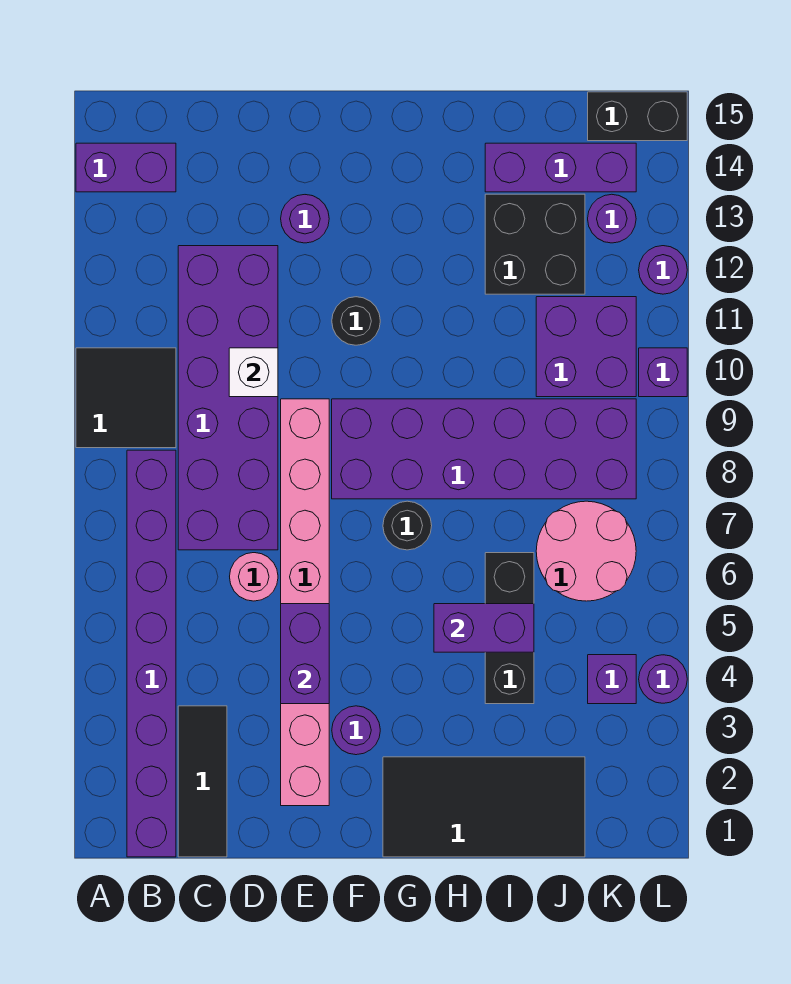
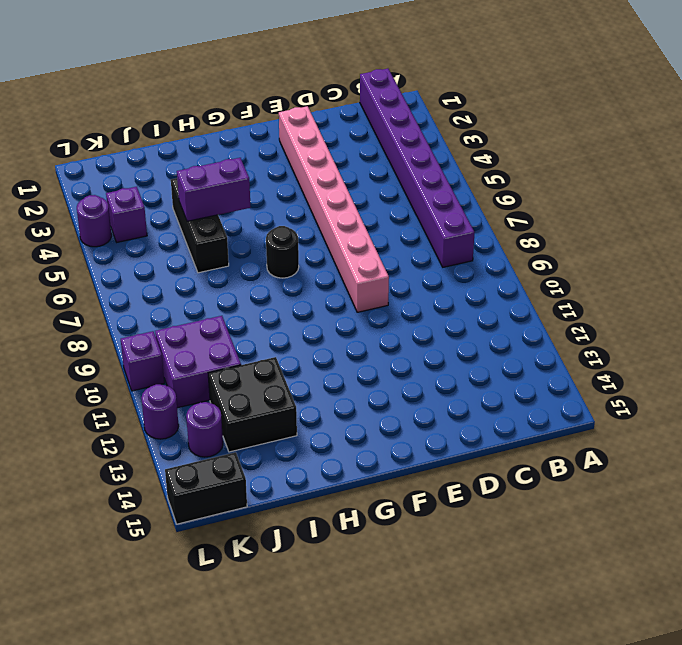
none -> black tile A9:B10 level 1
none -> purple brick A14:B14 level 1
none -> black tile C1:C3 level 1

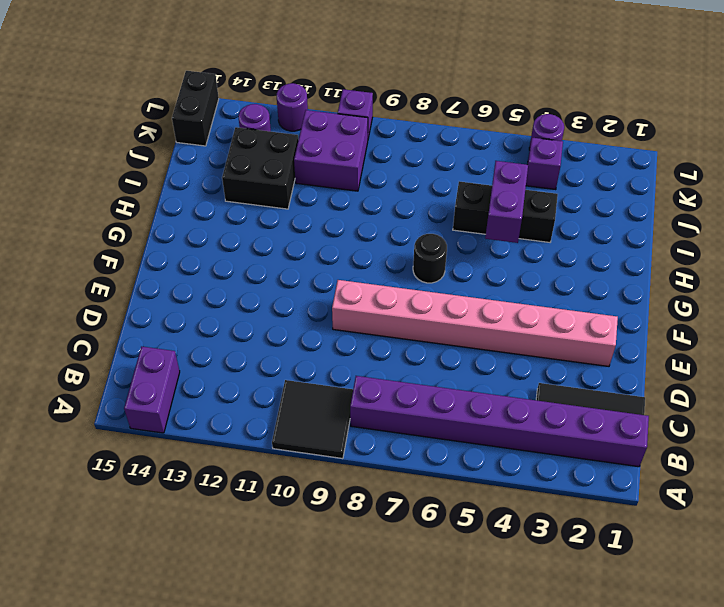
none -> purple brick C7:D12 level 1
none -> pink round brick D6 level 1
none -> purple round brick E13 level 1

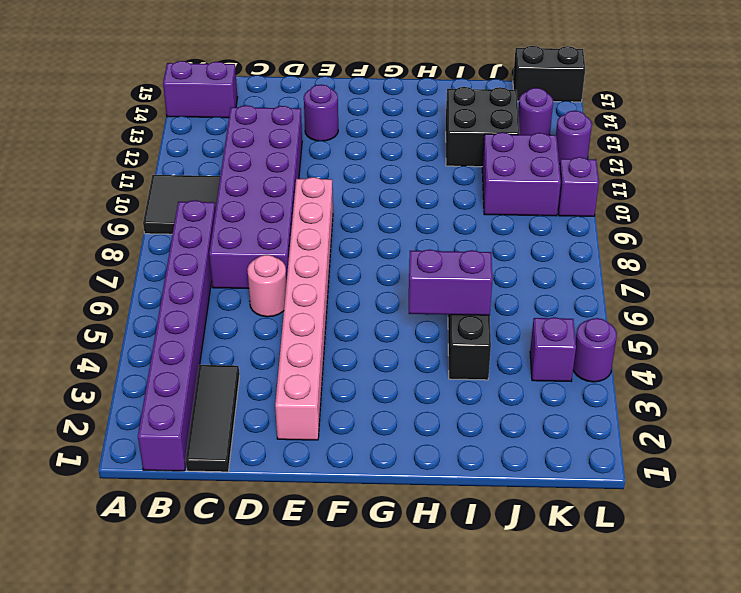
none -> purple round brick F3 level 1
none -> purple brick F8:K9 level 1
none -> black round brick F11 level 1

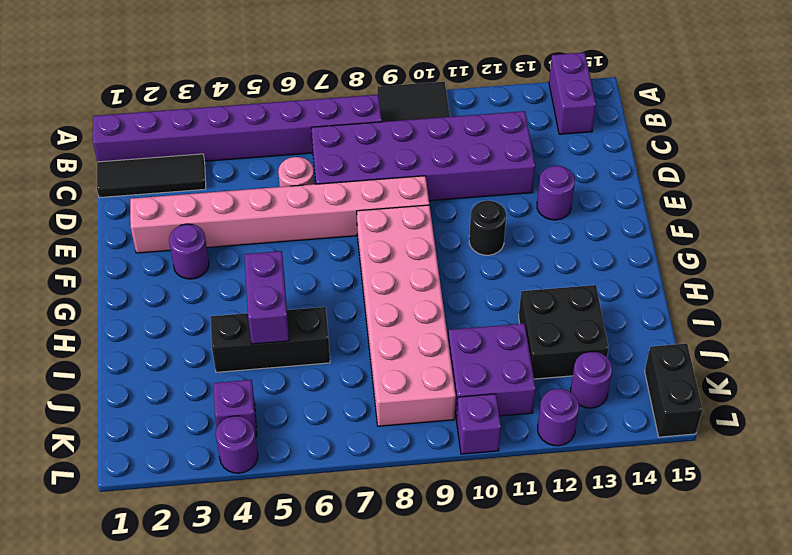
pink brick F8:K9 level 1 -> purple brick F8:K9 level 1
none -> black tile G1:J2 level 1
none -> black round brick G7 level 1
none -> purple brick I14:K14 level 1

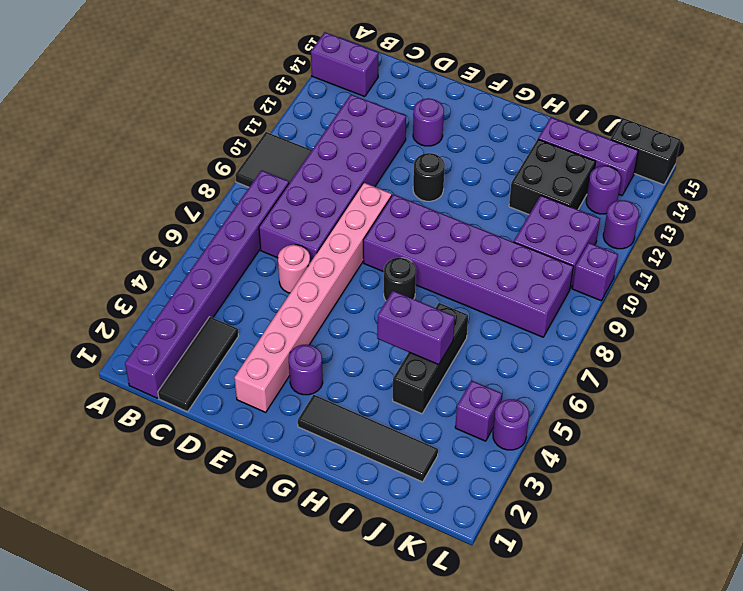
black tile G2:J2 level 1 -> black tile G1:J2 level 1
none -> pink round brick J6:K7 level 1
none -> white brick D10 level 2
none -> purple brick E4:E5 level 2

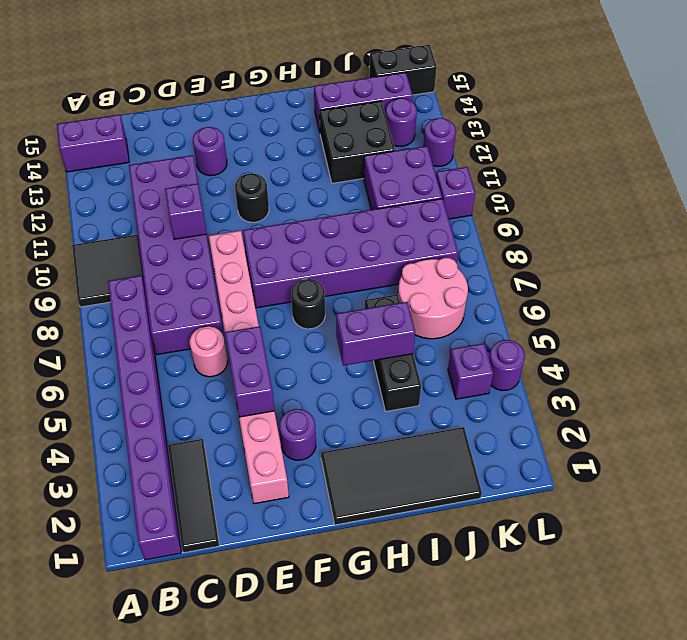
purple brick D10 level 2 -> white brick D10 level 2

